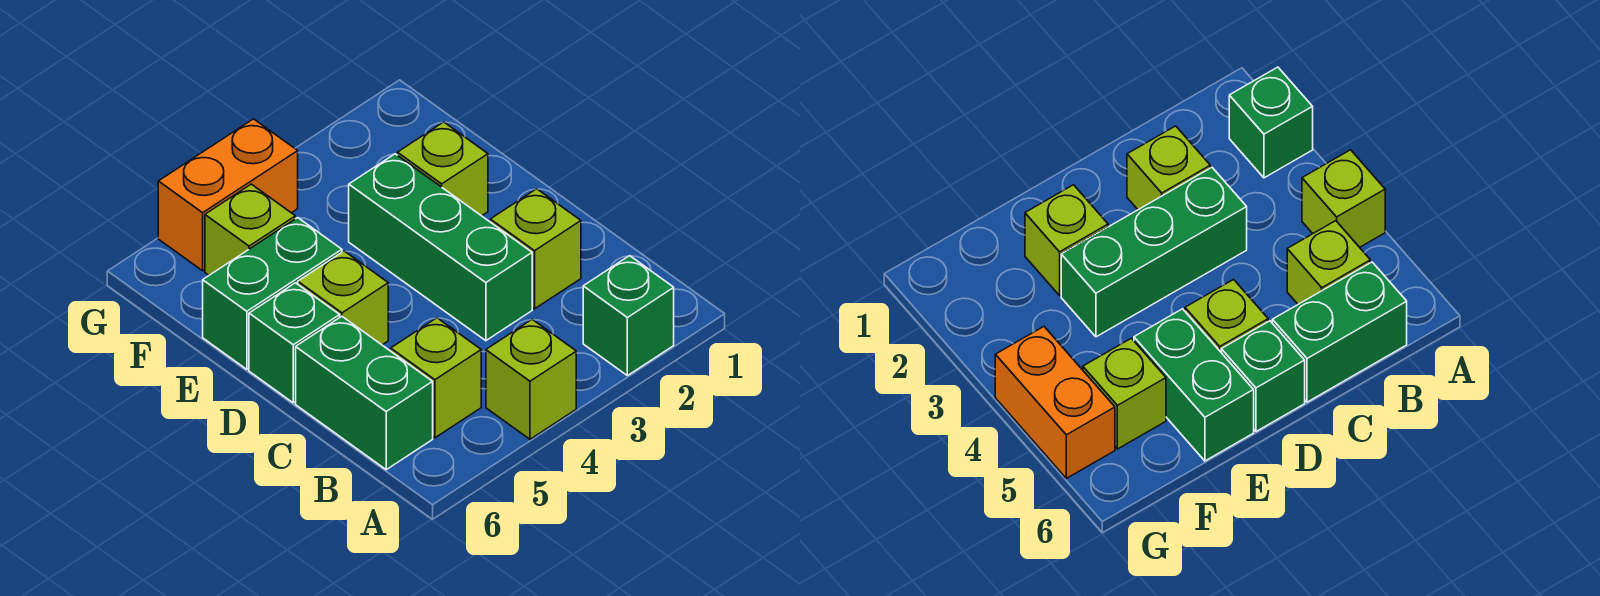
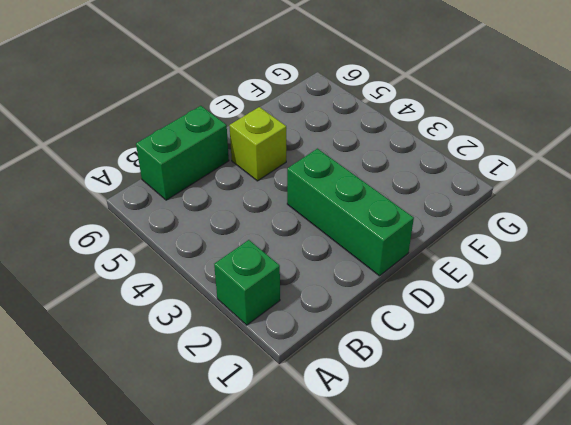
green brick D1:D3 level 1 -> green brick C3:E3 level 1
none -> lime brick A4 level 1
none -> lime brick B5 level 1
none -> lime brick C2 level 1

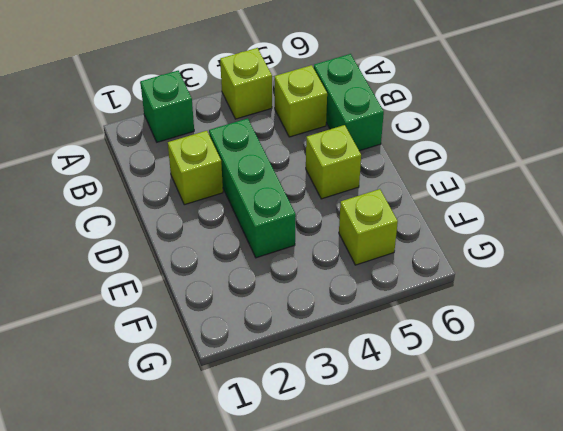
none -> green brick D6 level 1
none -> lime brick E2 level 1
none -> green brick E5:E6 level 1

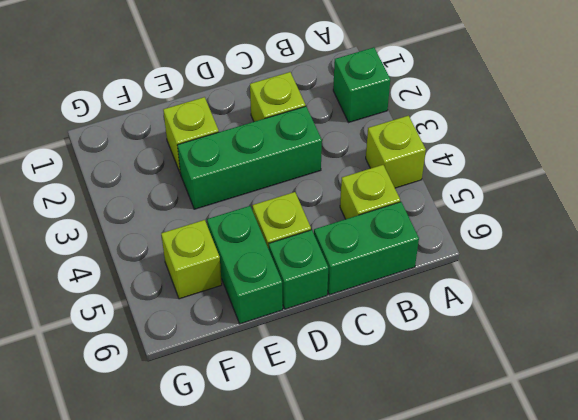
none -> orange brick G4:G5 level 1

